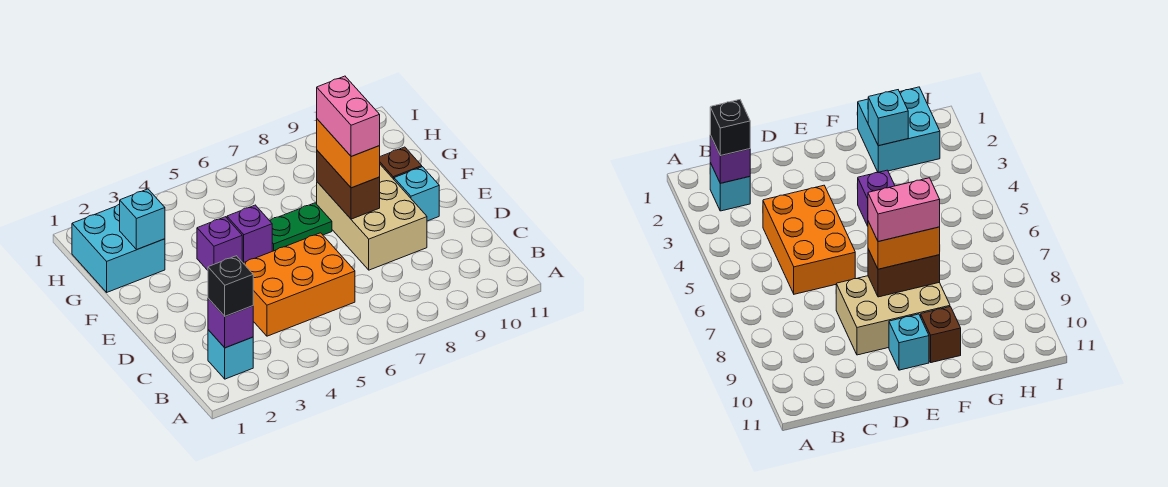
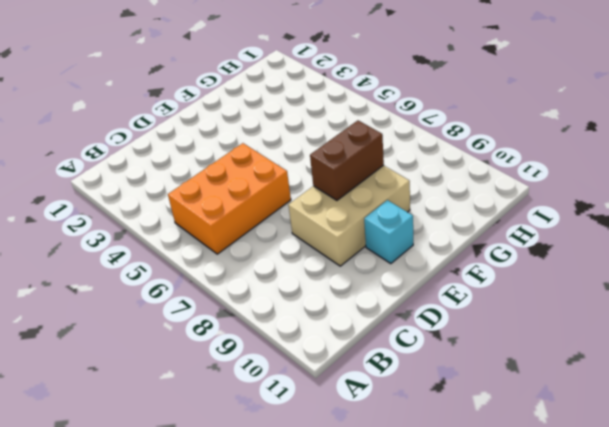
orange brick B5:D6 level 1 -> orange brick C4:D6 level 1
none -> cyan brick B2 level 1
none -> purple brick F4 level 1
none -> purple brick F5 level 1

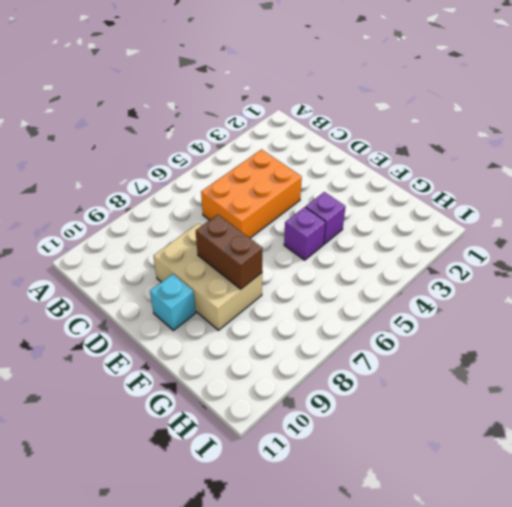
none -> cyan brick B2 level 1
none -> green plate F6:F7 level 1
none -> brown brick F10 level 1

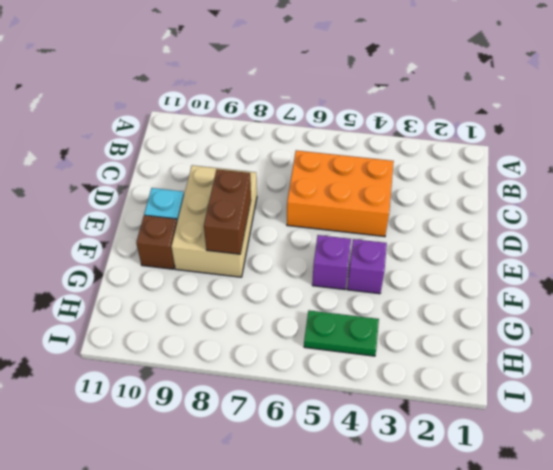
green plate H4:H5 level 1 -> green plate F6:F7 level 1
none -> cyan brick B2 level 1
none -> cyan brick G1:H2 level 1
none -> purple brick B2 level 2

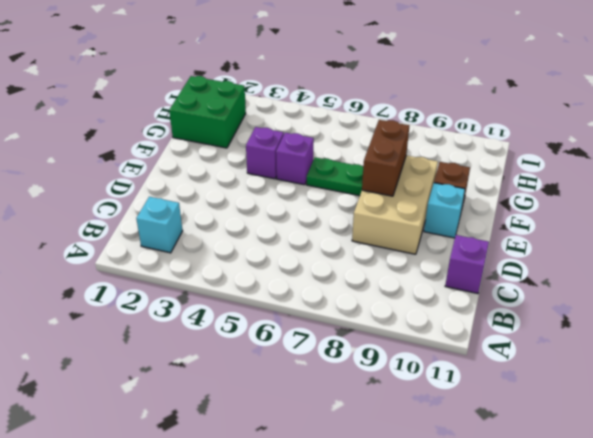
purple brick C11 level 1 -> purple brick B2 level 2
green brick G1:H2 level 1 -> cyan brick G1:H2 level 1
none -> orange brick C4:D6 level 1
none -> cyan brick G2 level 2
none -> black brick B2 level 3

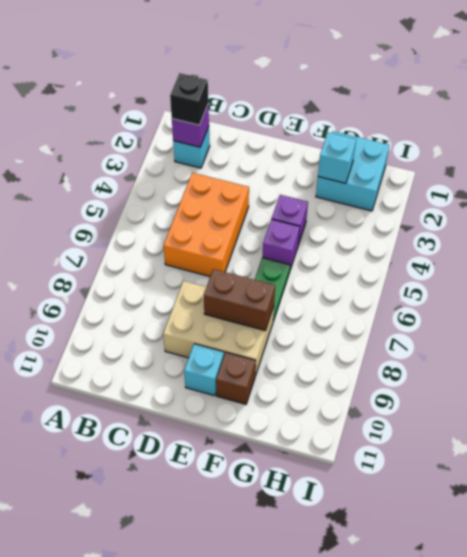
none -> orange brick E8:F8 level 3
none -> pink brick E8:F8 level 4

